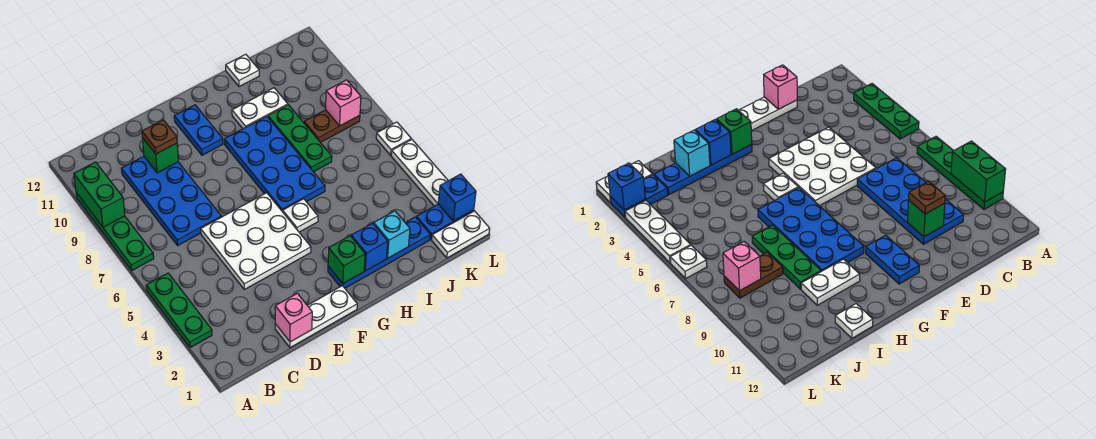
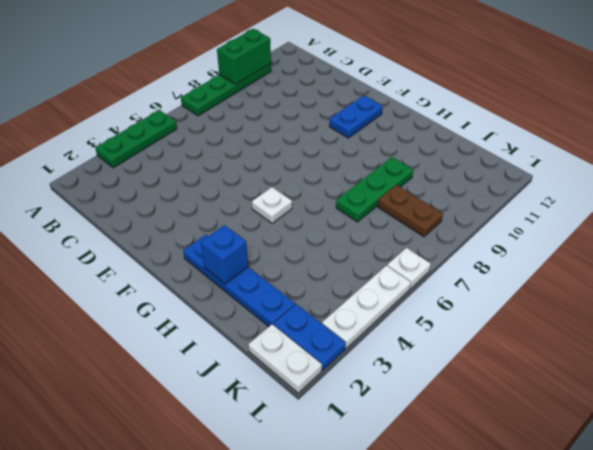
none -> blue plate C7:D10 level 1
none -> white plate D1:F1 level 1
none -> white plate D4:F6 level 1

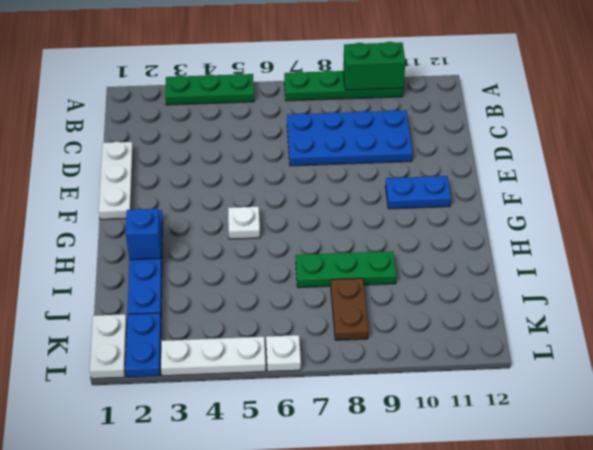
none -> white plate D4:F6 level 1
none -> blue plate G6:H9 level 1
none -> white plate H10:I10 level 1

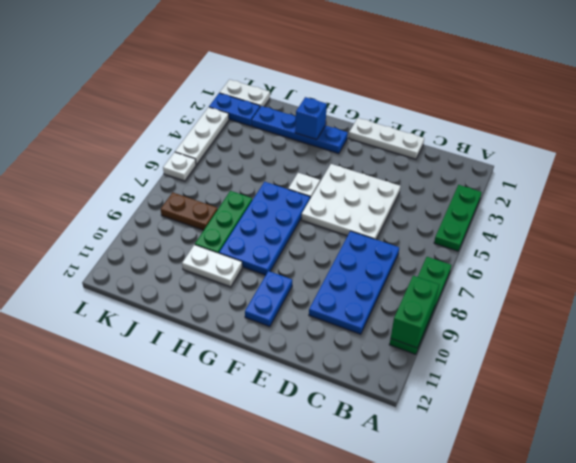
none -> white plate I12 level 1
none -> pink brick D1 level 2
none -> green brick D10 level 2

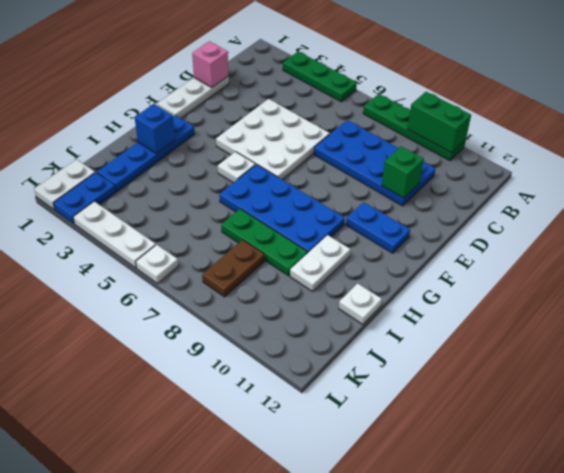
none -> green brick G2 level 2
none -> cyan brick I2 level 2
none -> pink brick K8 level 2

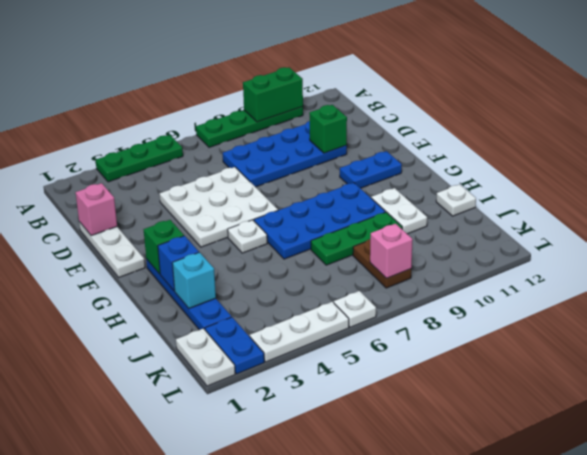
none -> blue brick L2 level 2
none -> brown plate D10 level 3

